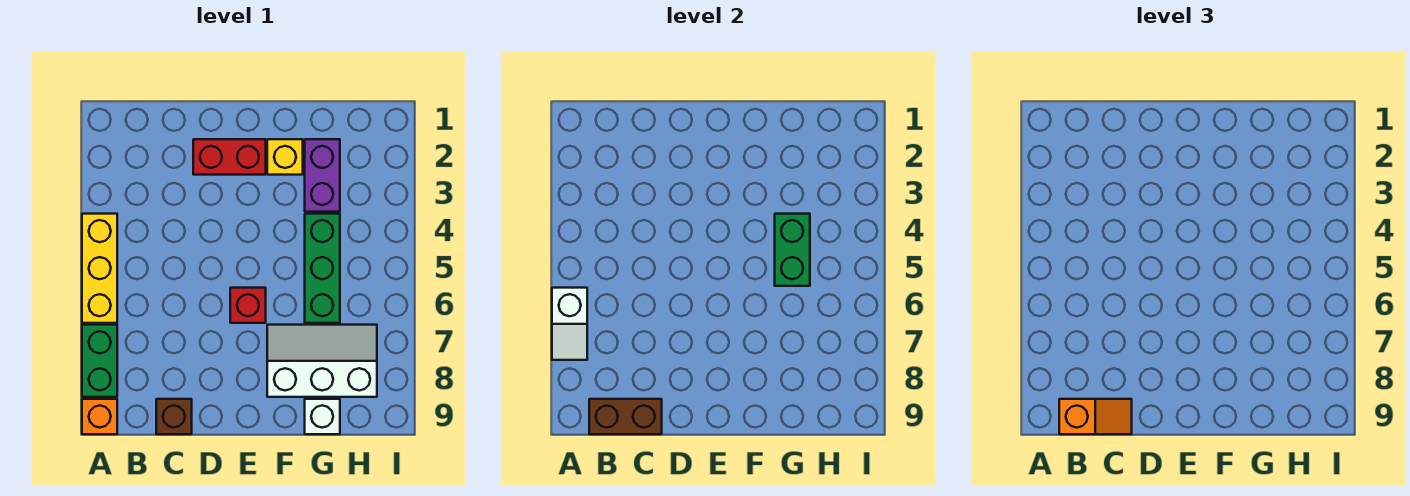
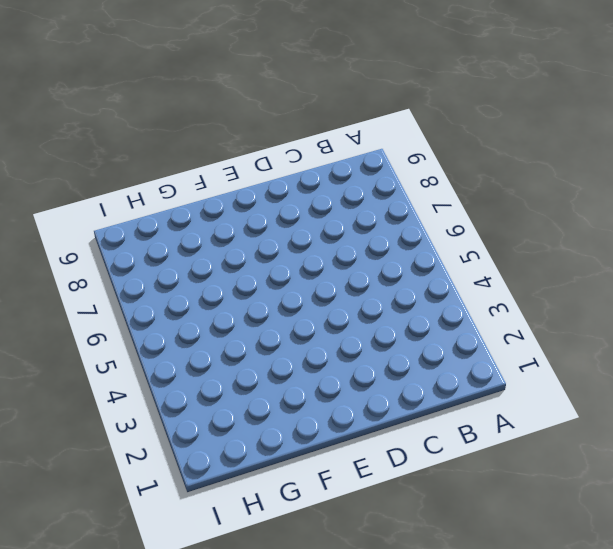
none -> yellow brick A4:A6 level 1
none -> green brick A7:A8 level 1
none -> orange brick A9 level 1

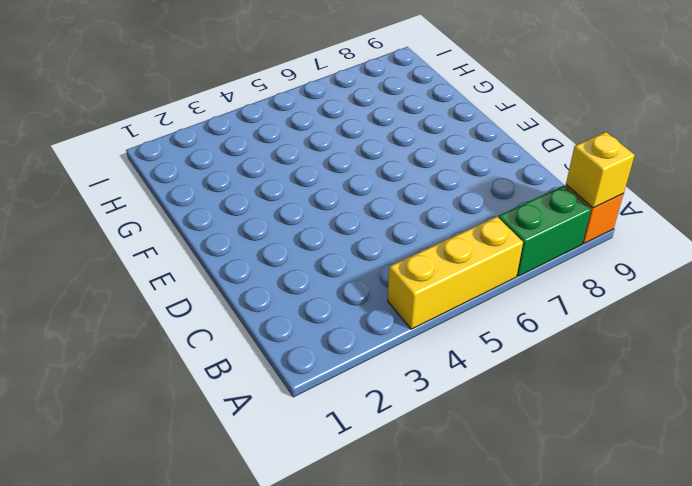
yellow brick A9 level 2 -> yellow brick F2 level 1
none -> brown brick C9 level 1
none -> red brick D2:E2 level 1
none -> red brick E6 level 1

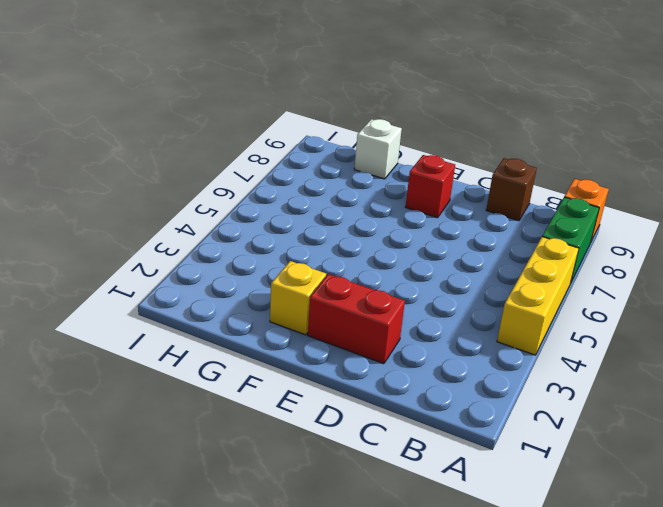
red brick E8 level 1 -> red brick E6 level 1
none -> white slope F7:H8 level 1 top 8
none -> purple brick G2:G3 level 1
none -> green brick G4:G6 level 1

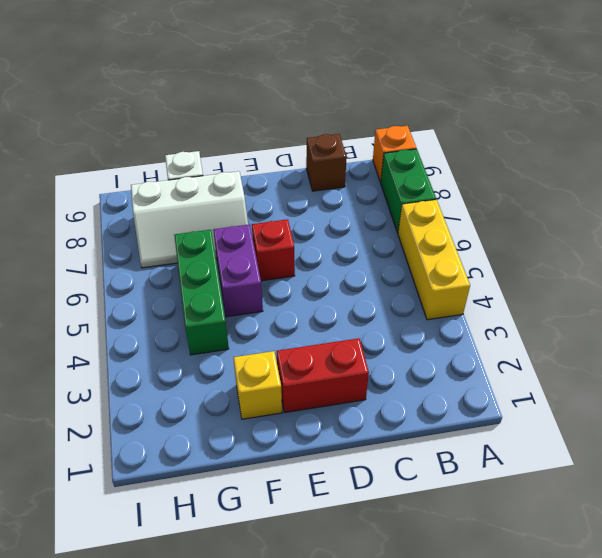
purple brick F5:F6 level 1 -> purple brick G2:G3 level 1
none -> white slope A6:A7 level 2 top 6
none -> brown brick B9:C9 level 2
none -> green brick G4:G5 level 2

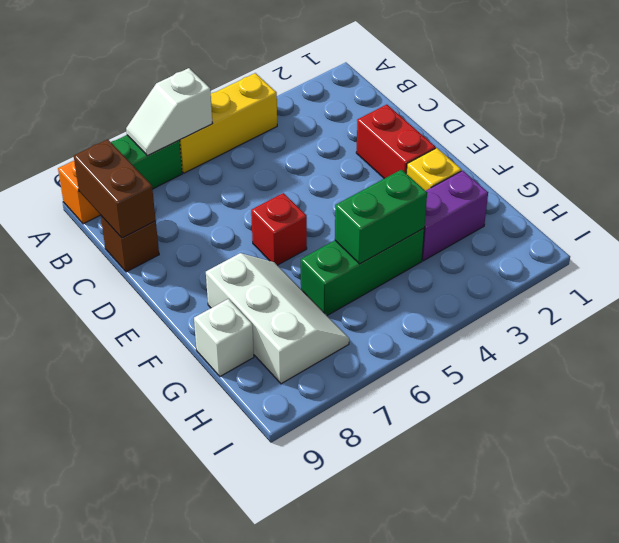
none -> orange slope B9:C9 level 3 top B

